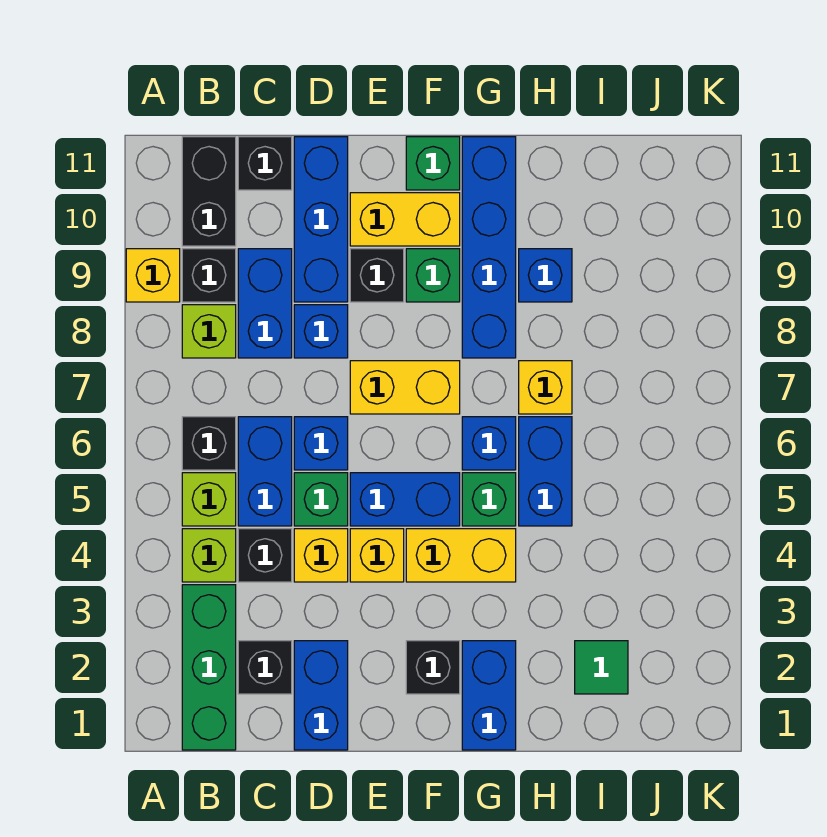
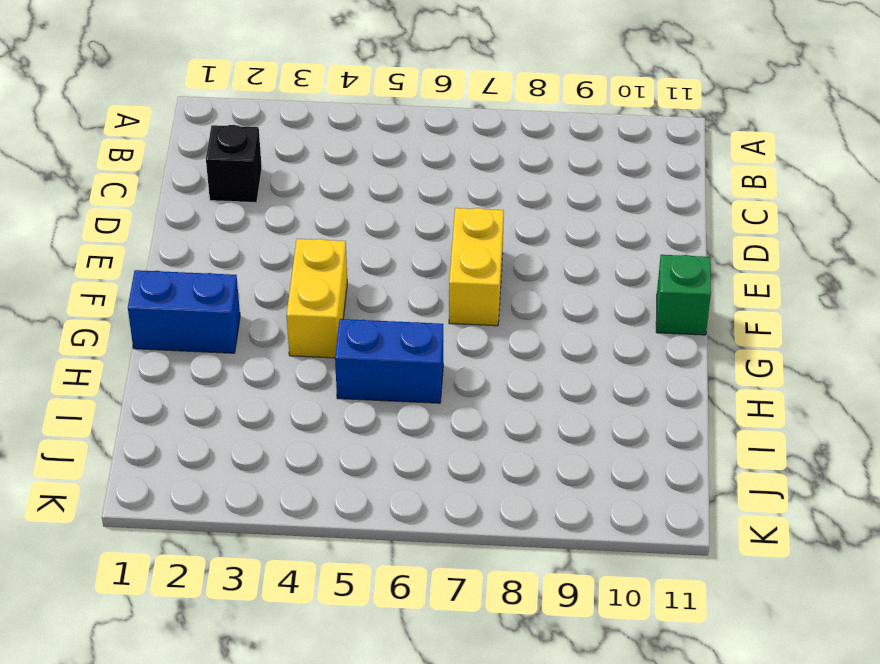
none -> yellow brick A9 level 1
none -> green brick B1:B3 level 1
none -> lime brick B4 level 1
none -> lime brick B5 level 1

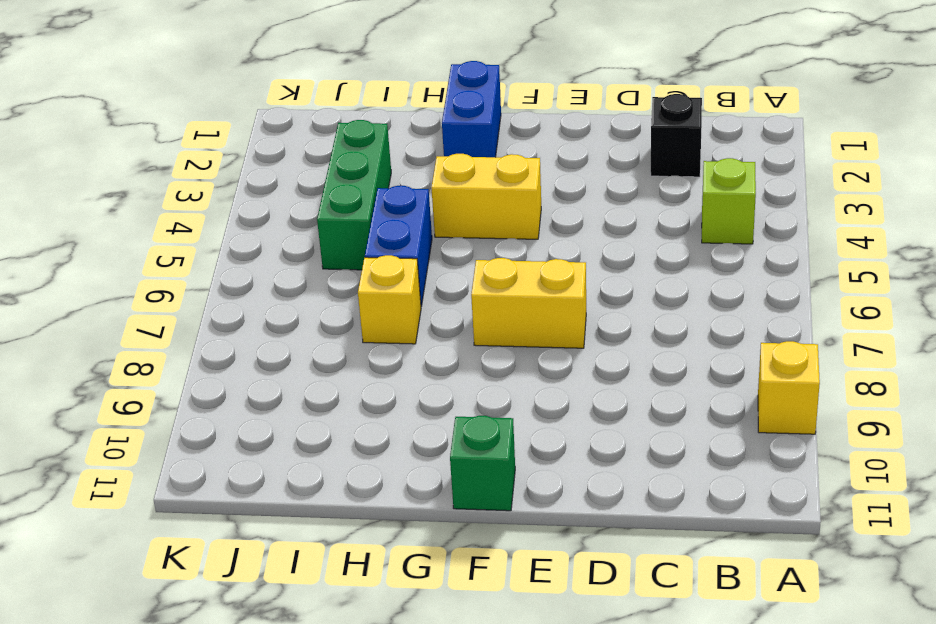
green brick I3:I5 level 1 -> green brick B1:B3 level 1
none -> lime brick B5 level 1
none -> black brick B6 level 1
none -> lime brick B8 level 1
none -> black brick B9 level 1

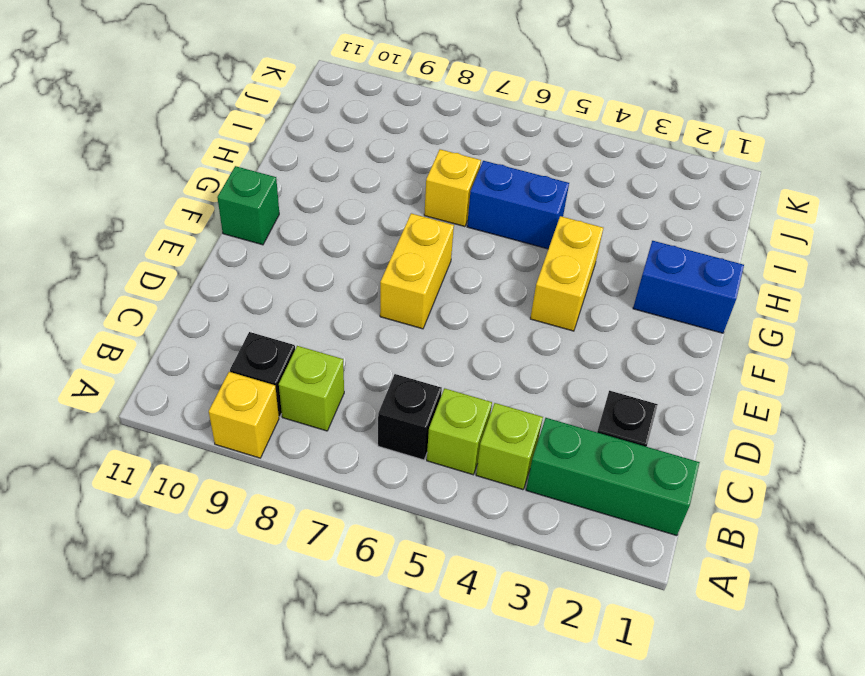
none -> black brick B10:B11 level 1
none -> black brick C4 level 1
none -> blue brick C5:C6 level 1
none -> blue brick C8:C9 level 1

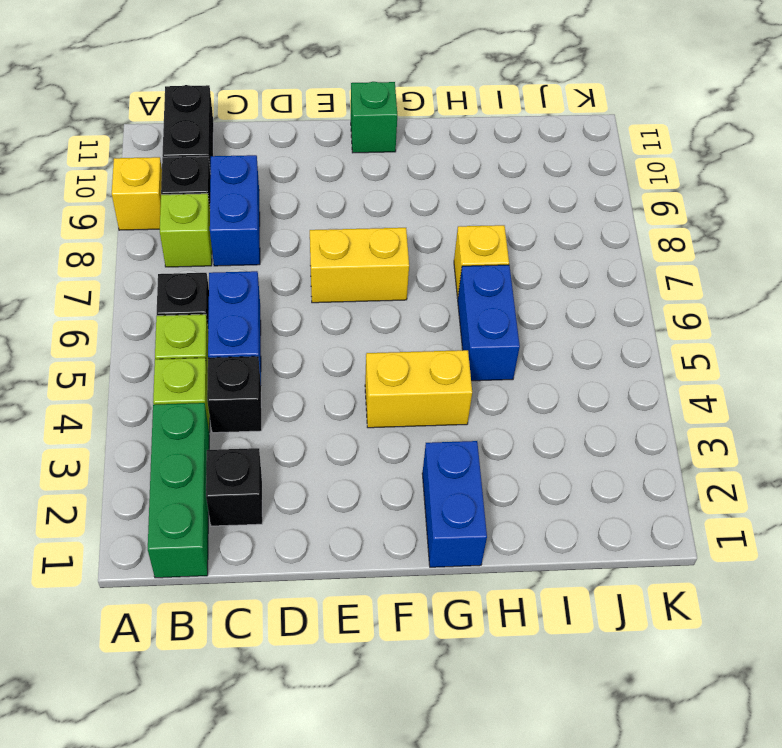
none -> black brick C11 level 1
none -> blue brick D1:D2 level 1
none -> yellow brick D4 level 1
none -> green brick D5 level 1

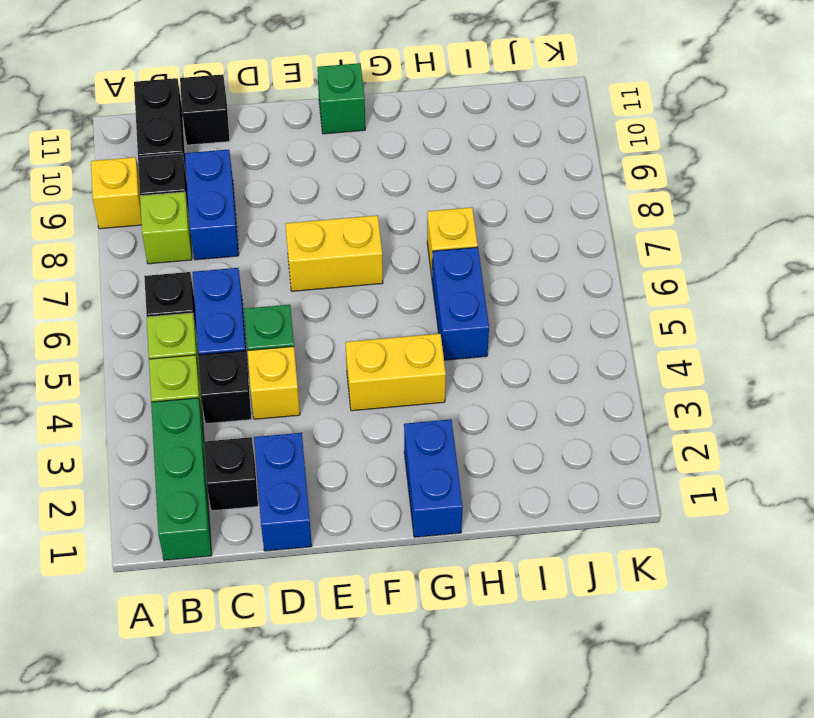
none -> blue brick D6 level 1
none -> blue brick D8 level 1
none -> blue brick D9:D11 level 1
none -> yellow brick E4 level 1

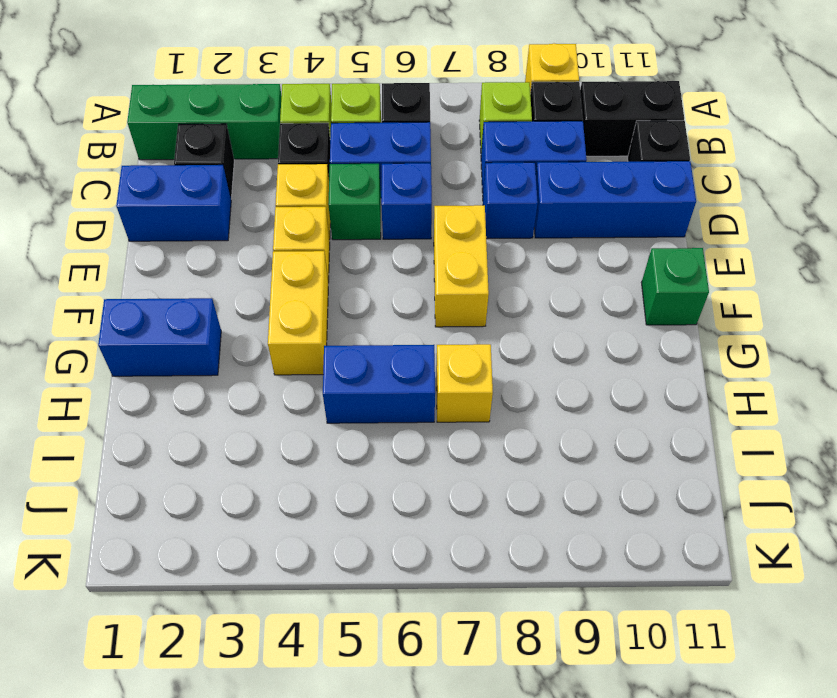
none -> blue brick E5:F5 level 1
none -> black brick E9 level 1
none -> yellow brick E10:F10 level 1
none -> black brick F2 level 1

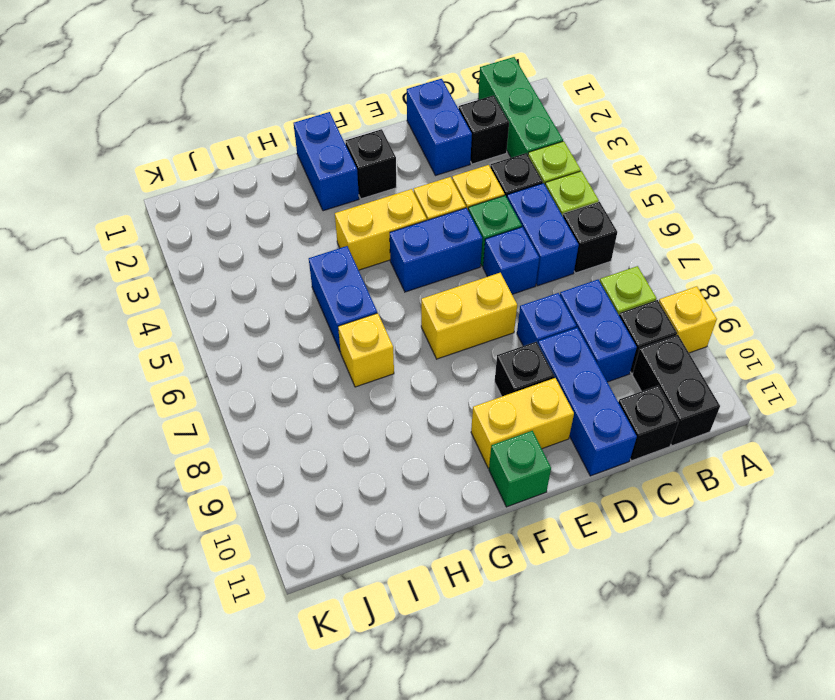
none -> green brick F9 level 1
none -> green brick G5 level 1
none -> blue brick G6 level 1
none -> blue brick G8:G11 level 1

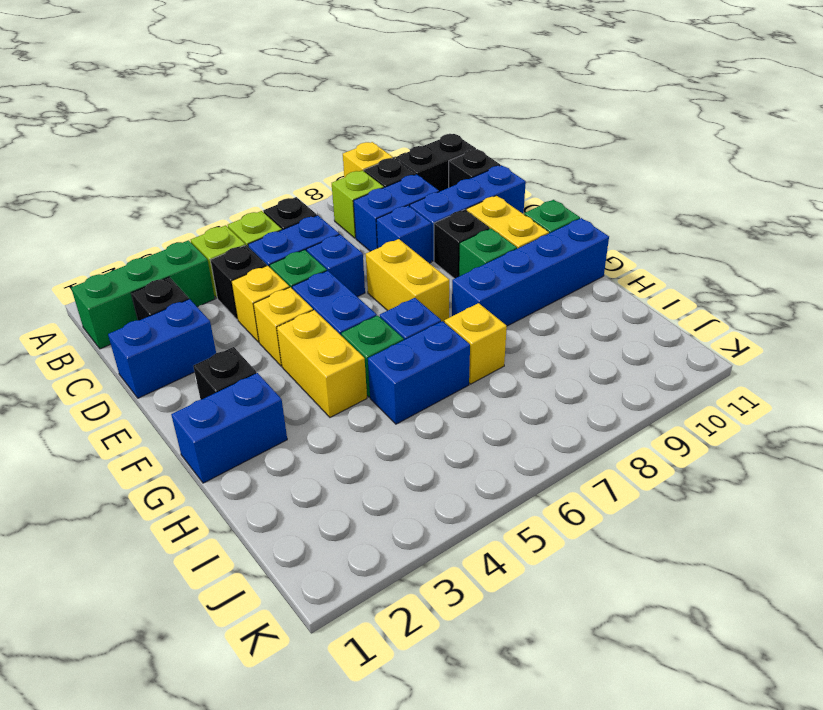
none -> blue brick H9 level 1
none -> green tile I2 level 1

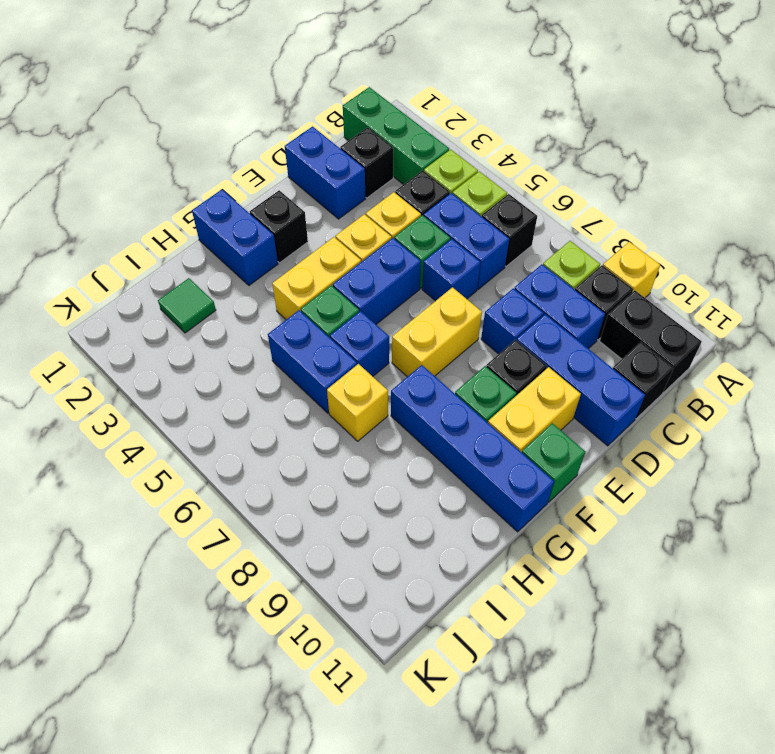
none -> blue brick H9 level 1

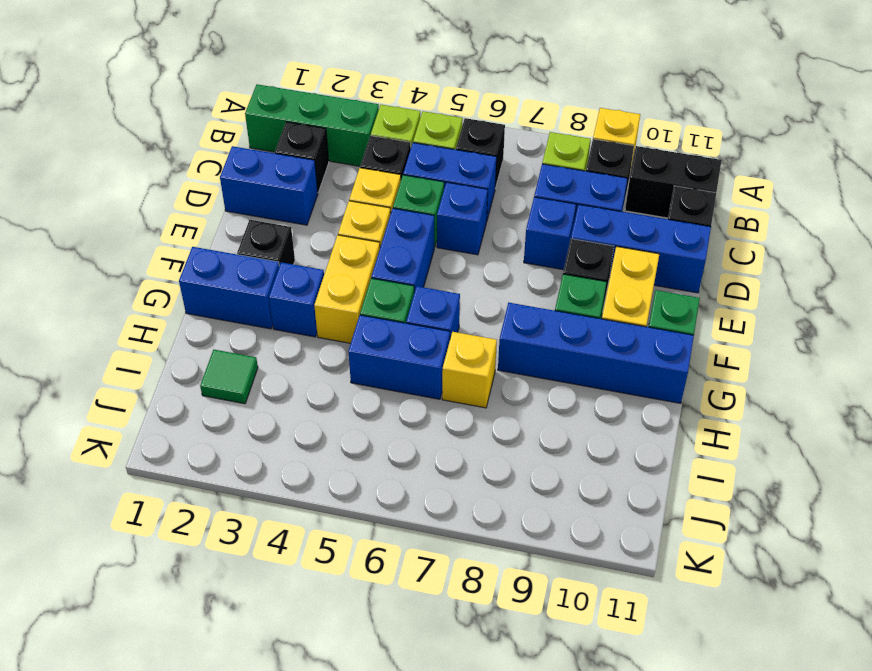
blue brick G3 level 1 -> blue brick H9 level 1
none -> yellow brick E7:F7 level 1

